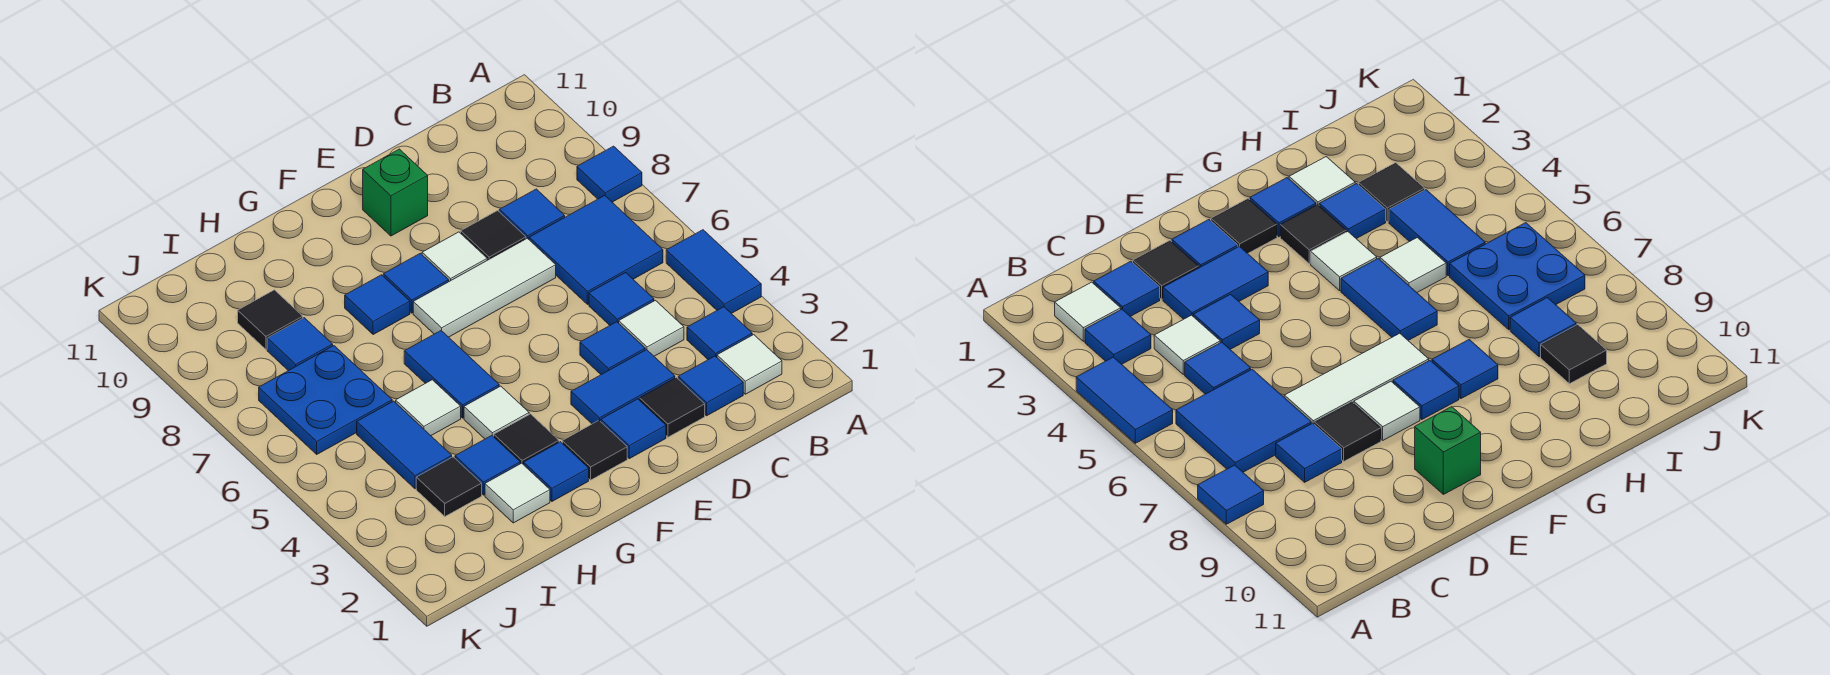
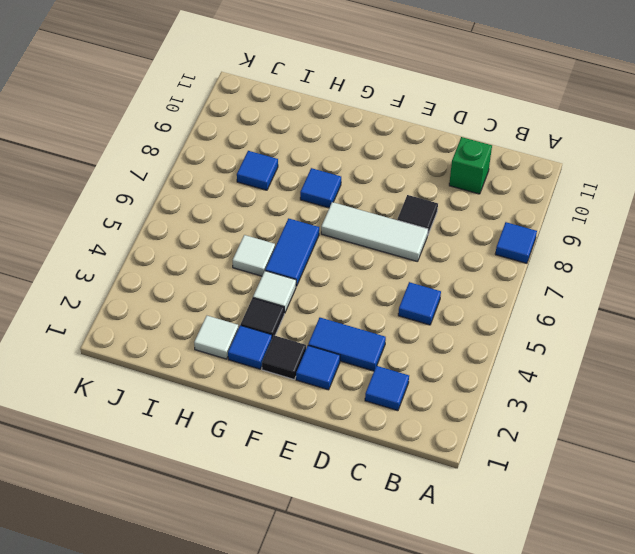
green brick C10 level 1 -> green brick E10 level 1
none -> blue tile A4:A5 level 1
none -> white tile B2 level 1
none -> blue tile B3 level 1
none -> blue tile B6:C7 level 1

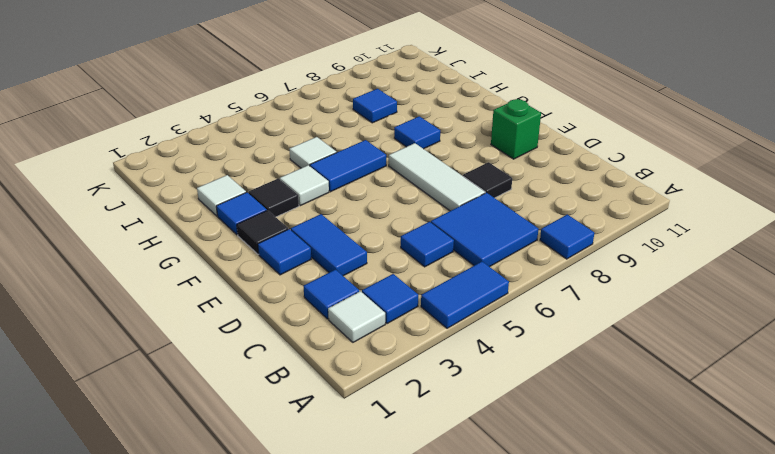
none -> white tile C4 level 1
none -> blue tile C8 level 1
none -> black tile D2 level 1
none -> blue tile D4 level 1

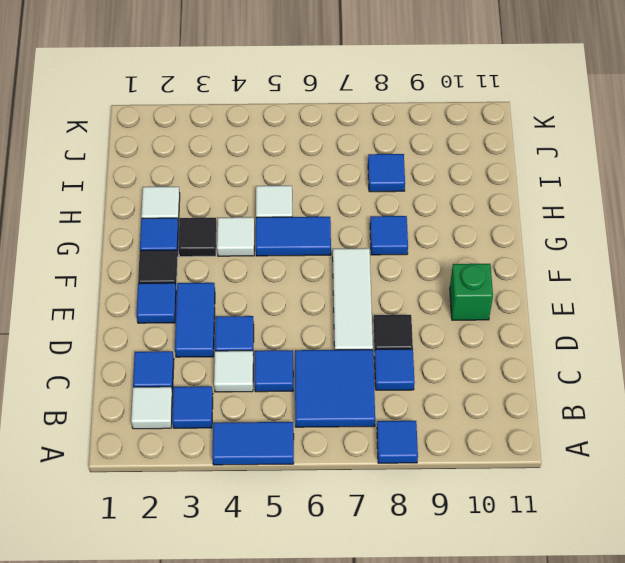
none -> black tile D2 level 1
none -> white tile E8 level 1
none -> blue tile F8 level 1
none -> blue tile H3 level 1

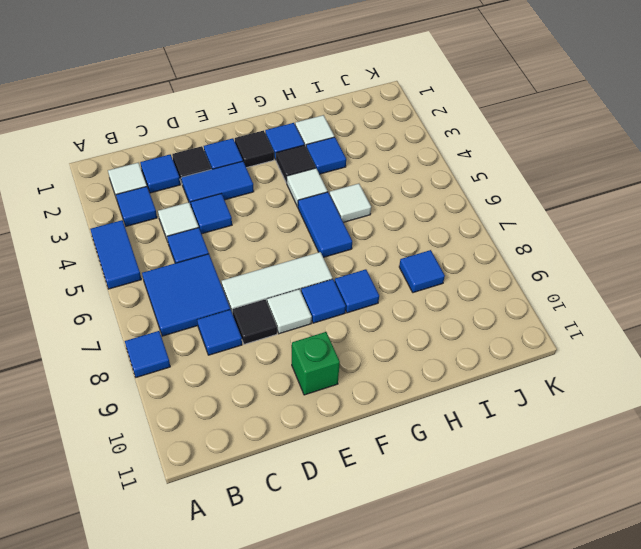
none -> black tile I3 level 1
none -> blue tile I4:I5 level 1
none -> blue plate I6:J7 level 1
none -> black tile I9 level 1

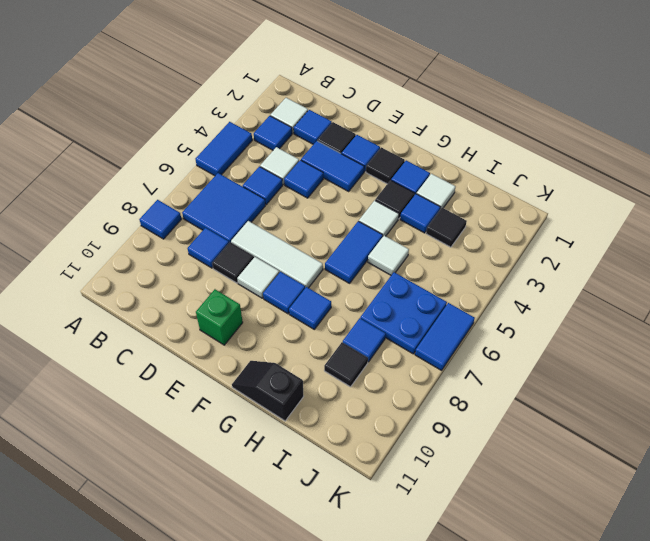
black slope G11:H11 level 1 top H -> none
blue tile K6:K7 level 1 -> blue tile I4:I5 level 1

